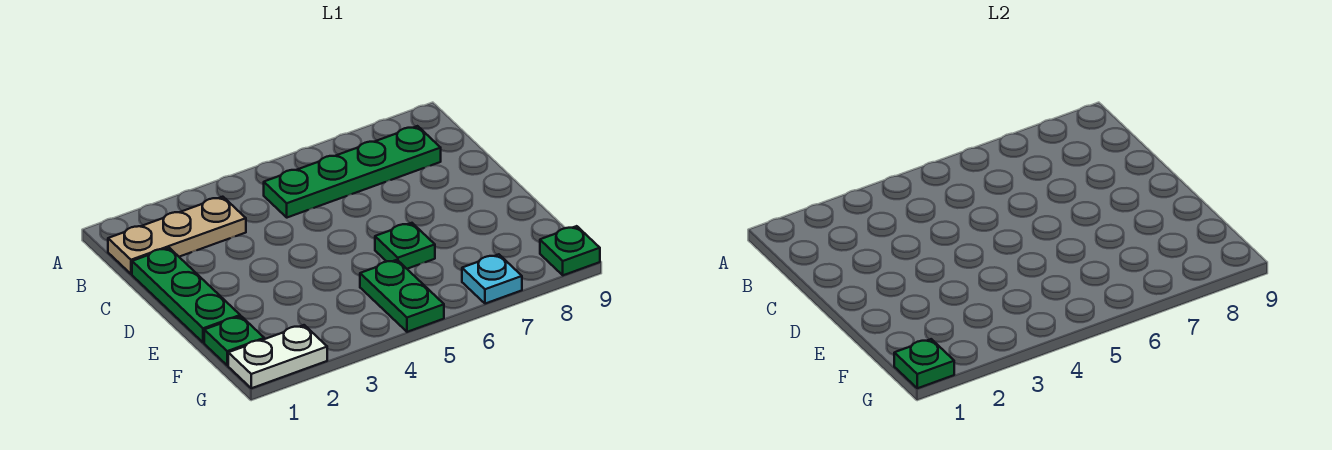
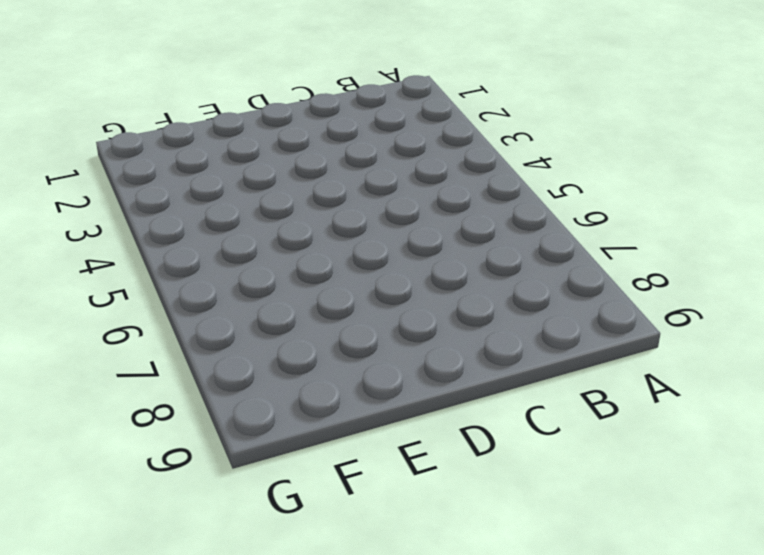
none -> tan plate B1:B3 level 1
none -> green plate B5:B8 level 1

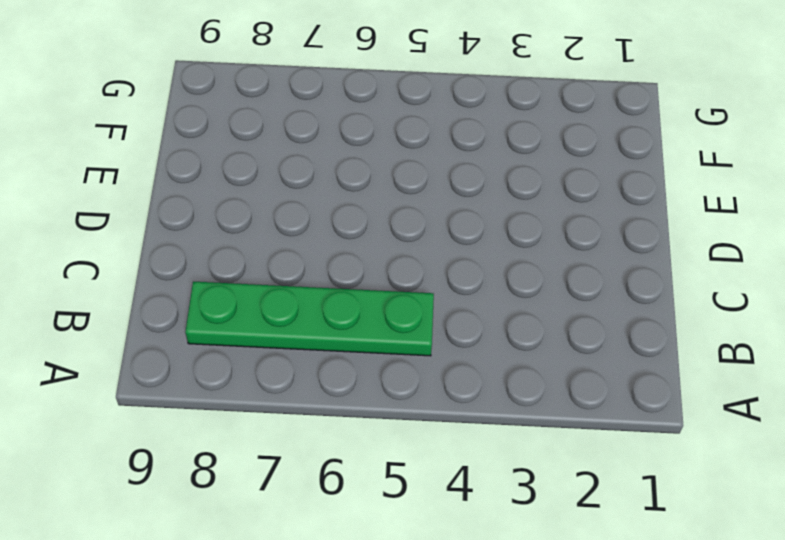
none -> tan plate B1:B3 level 1
none -> green plate C1:E1 level 1

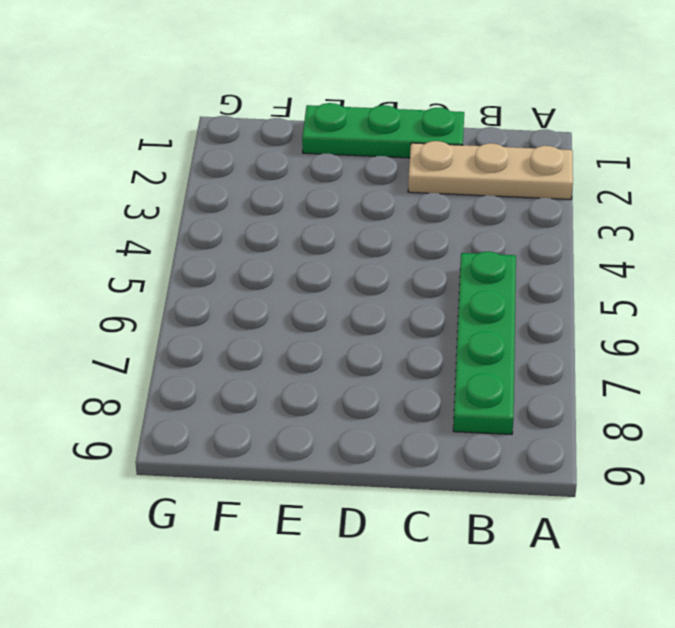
tan plate A2:C2 level 1 -> tan plate B1:B3 level 1
none -> green plate E6 level 1
none -> green plate F1 level 1

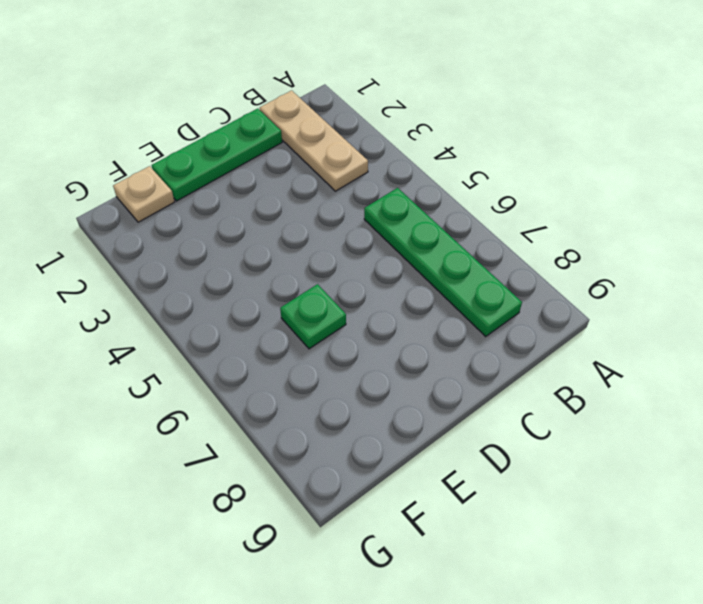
tan plate F1 level 1 -> green plate F1 level 1
none -> green plate F5:G5 level 1
none -> white plate G1:G2 level 1

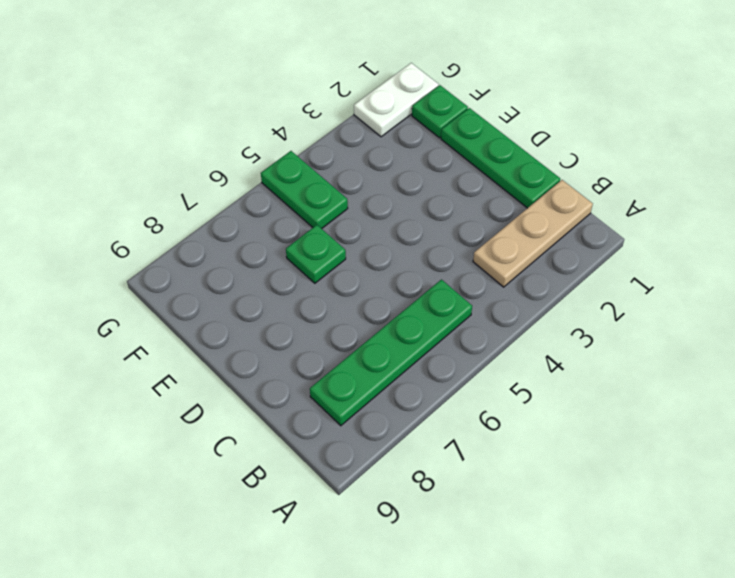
none -> cyan plate G7 level 1
none -> green plate G9 level 1

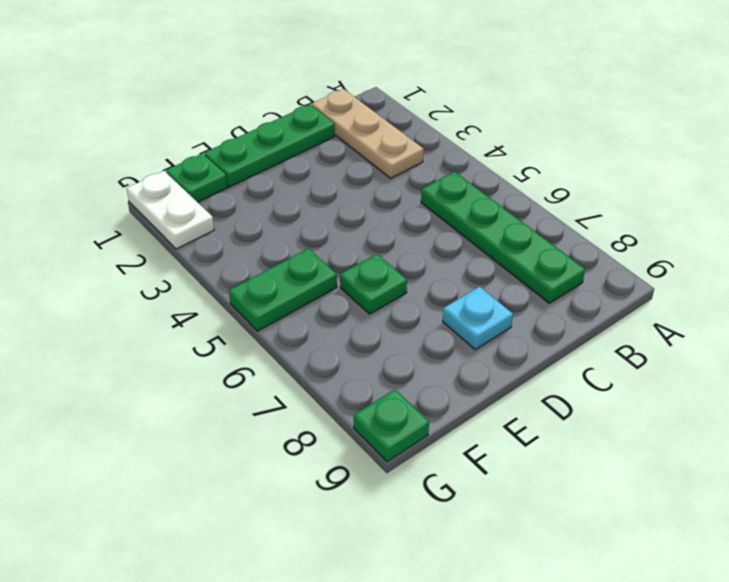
cyan plate D8 level 1 -> cyan plate G7 level 1
none -> green plate G1 level 2

